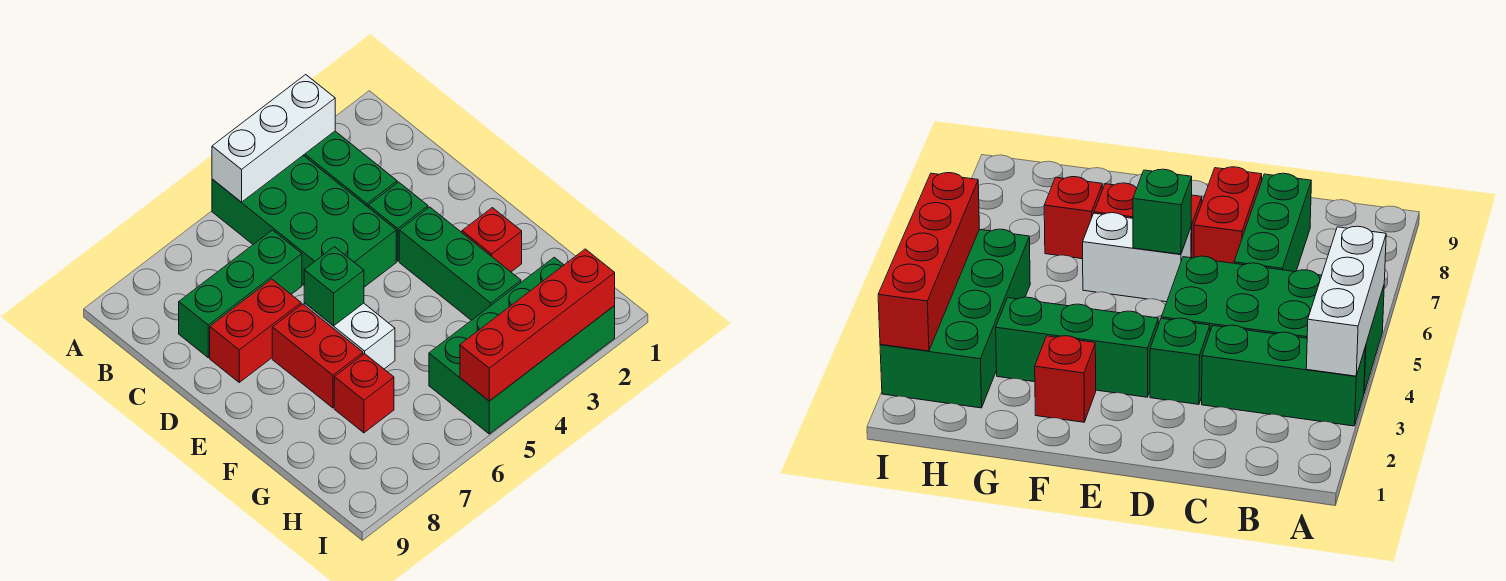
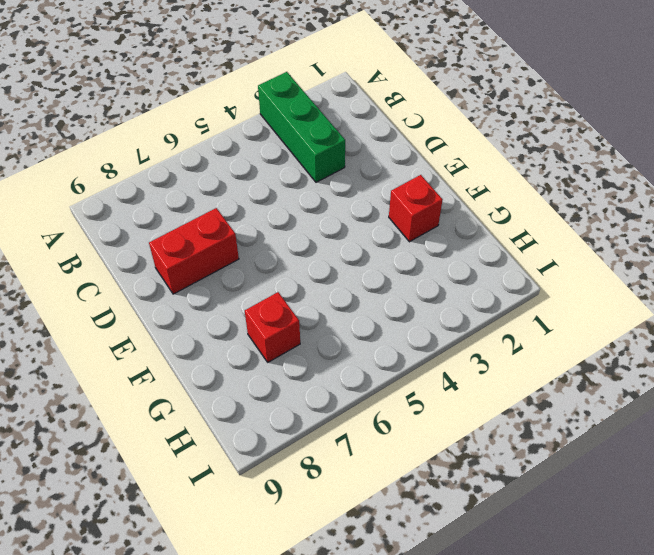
none -> green brick A4:D5 level 1
none -> green brick C6:C8 level 1
none -> green brick D3 level 1

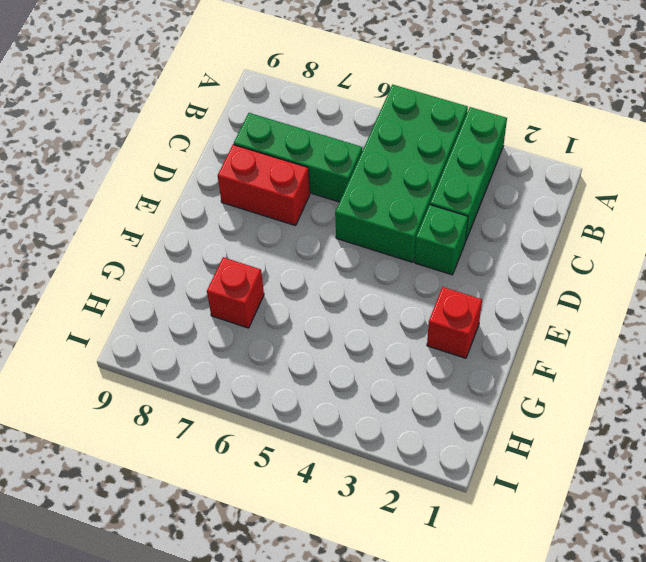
none -> green brick E3:G3 level 1
none -> white brick E6:F6 level 1
none -> red brick E7:F7 level 1

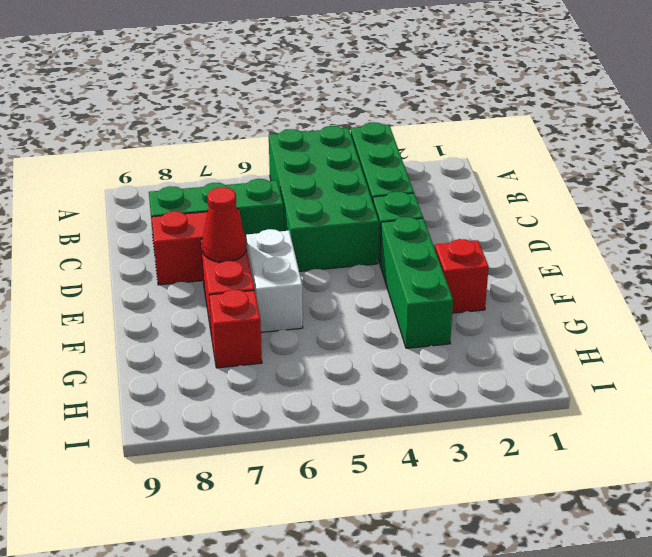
red cone E7 level 2 -> none
none -> green brick H2:I5 level 1
none -> white brick A3:A5 level 2
none -> green brick E6 level 2

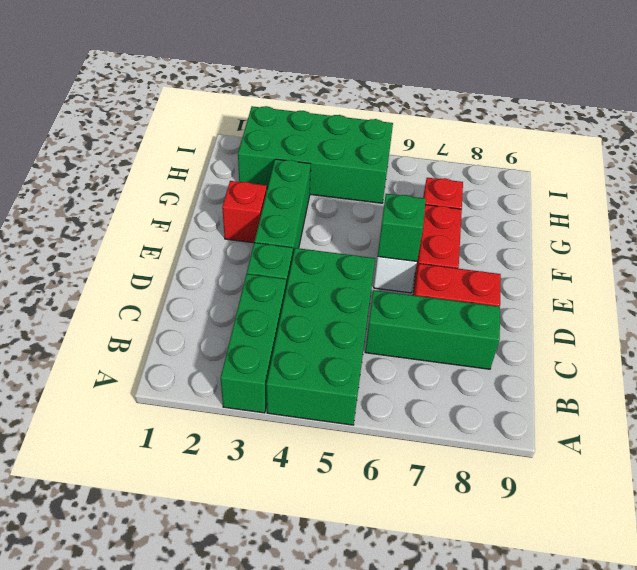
none -> white brick A3:A5 level 2
none -> red brick I2:I5 level 2

